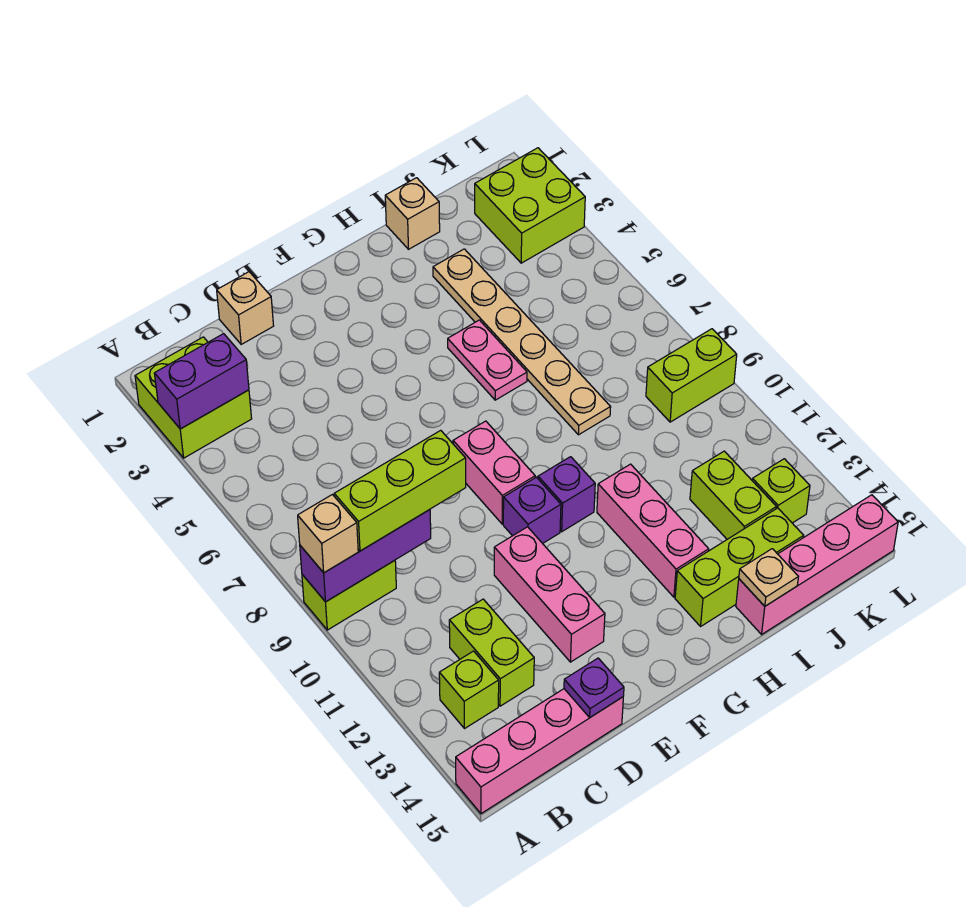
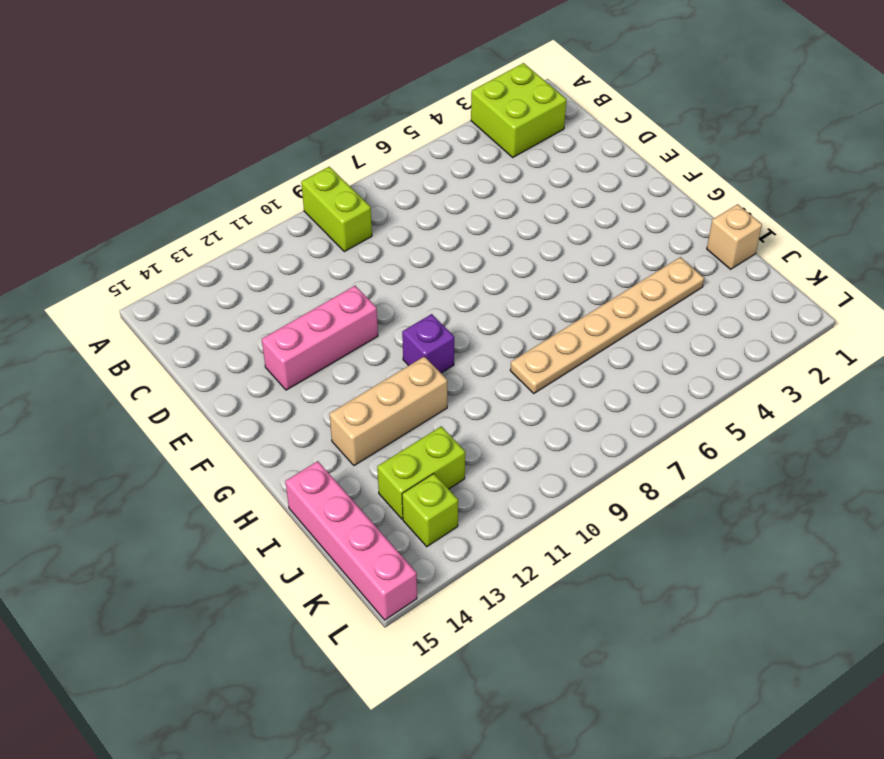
tan brick H11:H13 level 1 -> pink brick H11:H13 level 1
none -> pink brick A15:D15 level 1
none -> lime brick B13 level 1
none -> lime brick C12:C13 level 1

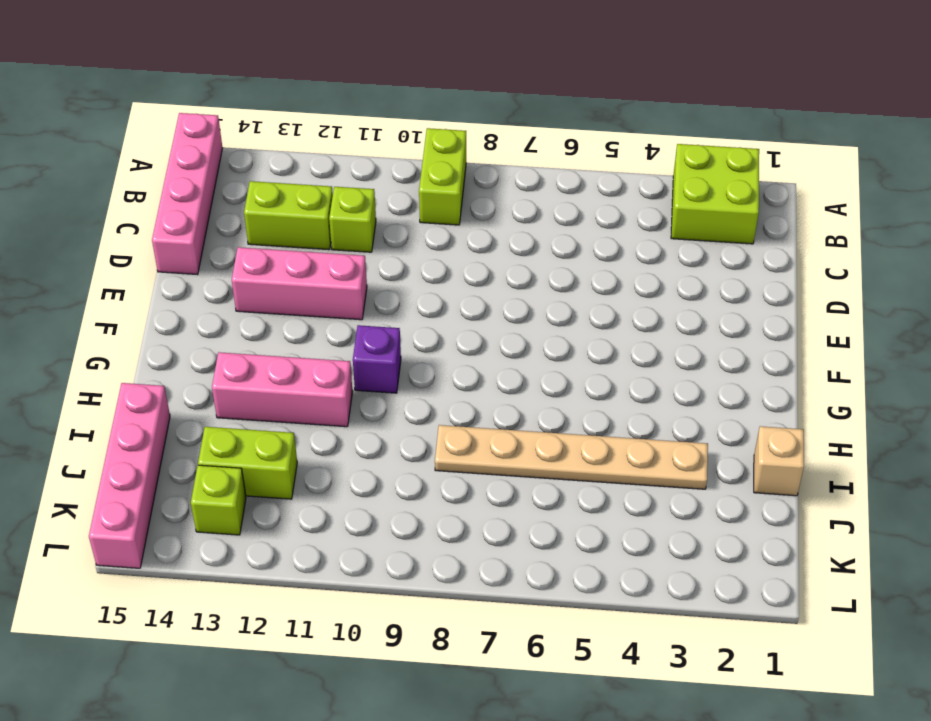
lime brick C11 level 1 -> lime brick B13 level 1
none -> tan brick D1 level 1
none -> pink brick F8:F9 level 1
none -> purple brick F10 level 1

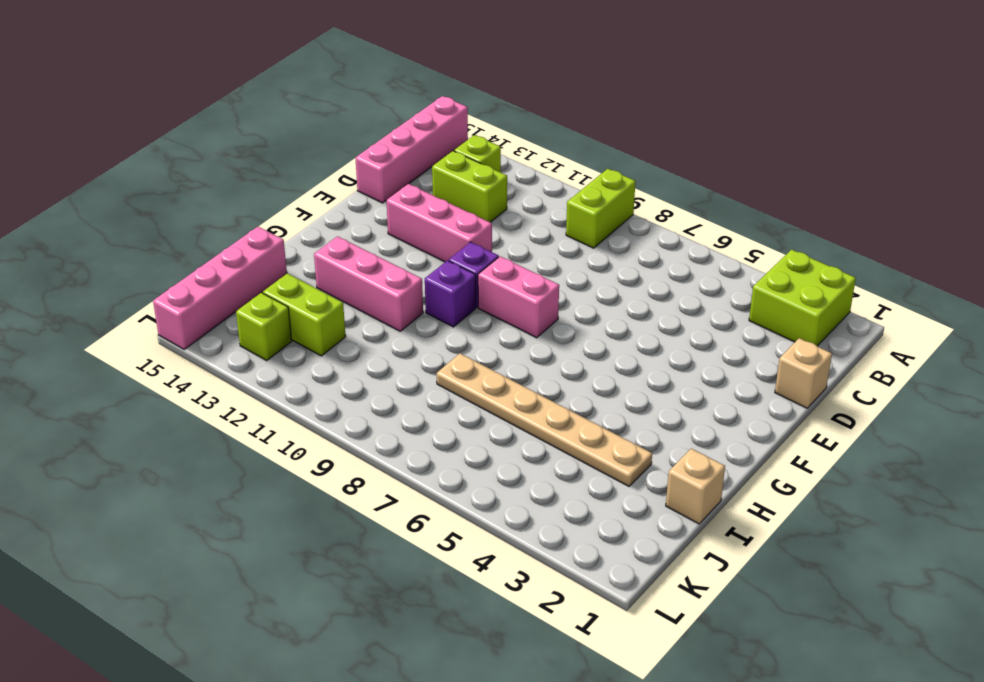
none -> pink plate H5:H6 level 1
none -> lime brick H14:J14 level 1
none -> lime brick K2:L3 level 1

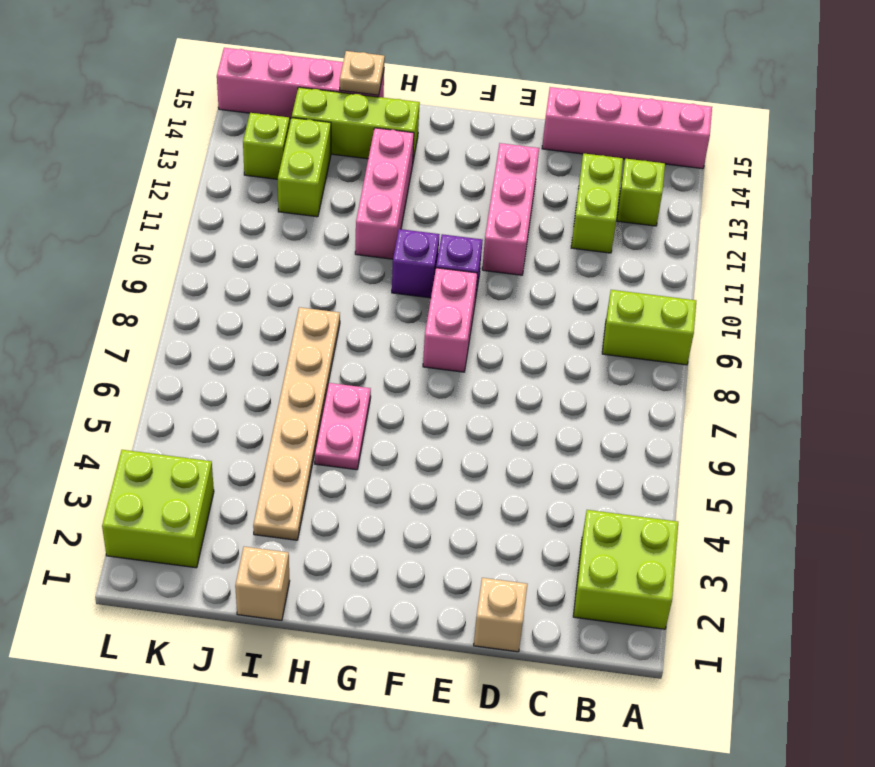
none -> lime brick K9:L9 level 1
none -> purple brick A3:B3 level 2
none -> purple brick A9:C9 level 2

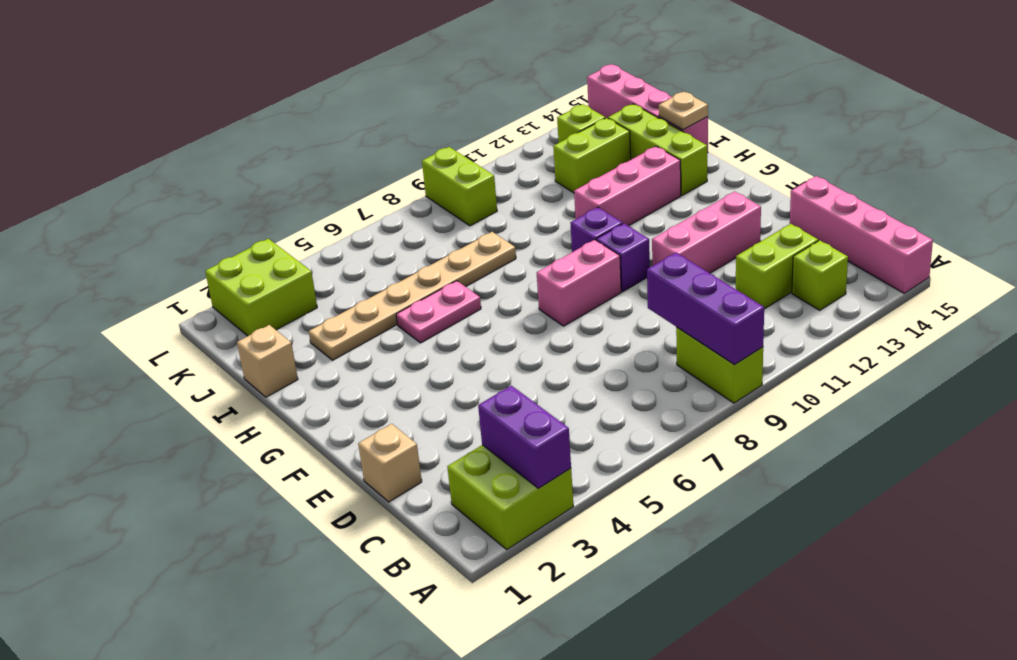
none -> purple plate D15 level 2
none -> tan brick A9 level 3
none -> lime brick B9:D9 level 3

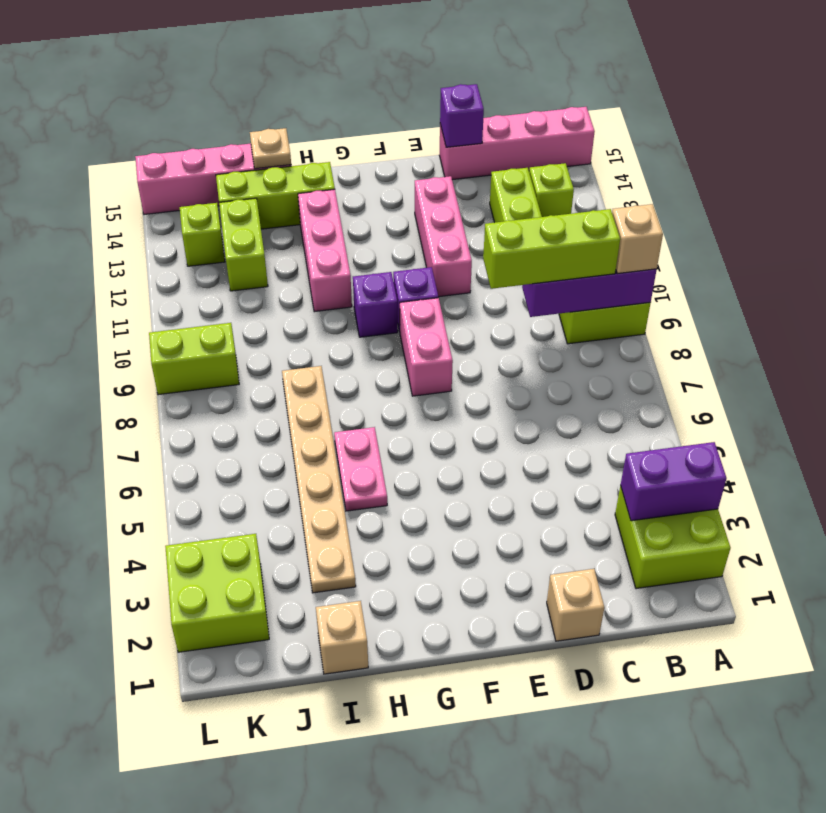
purple brick D15 level 2 -> purple plate D15 level 2

